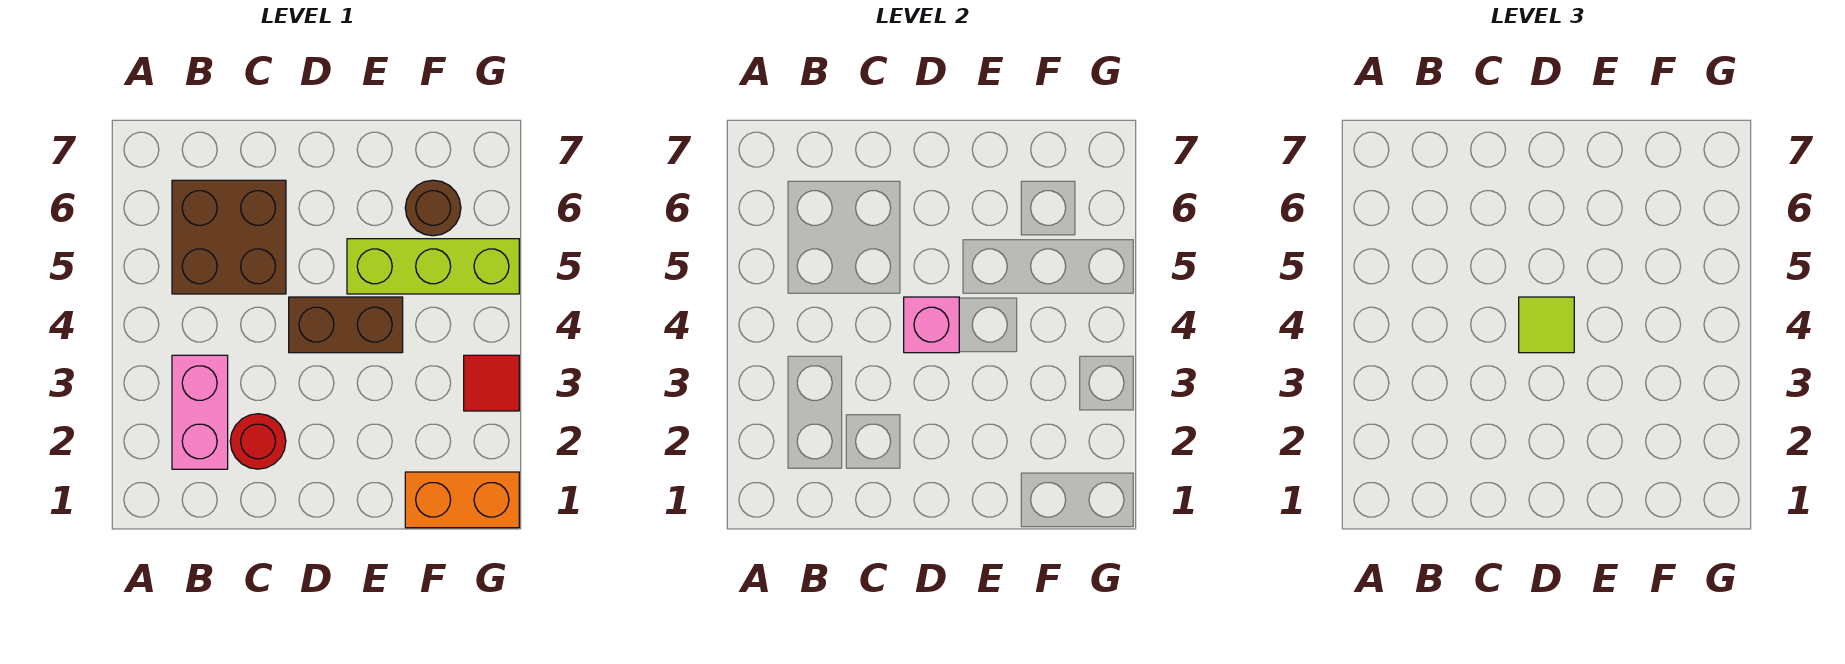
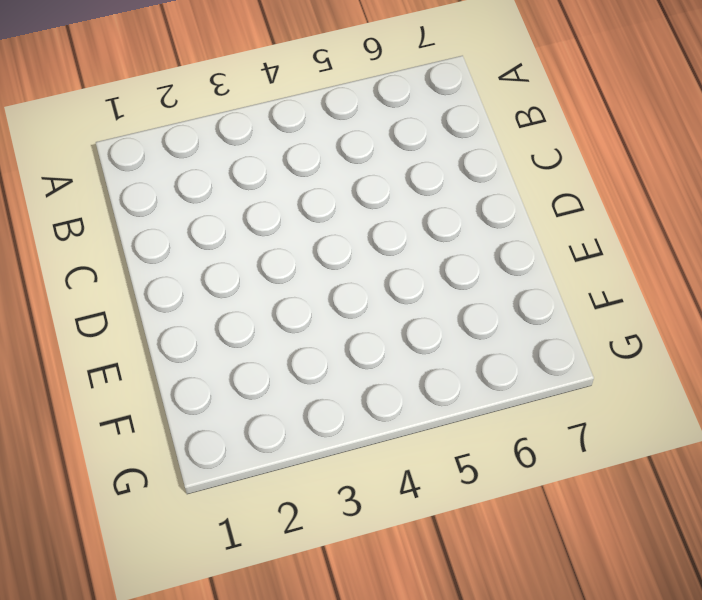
none -> pink brick B2:B3 level 1
none -> brown brick B5:C6 level 1

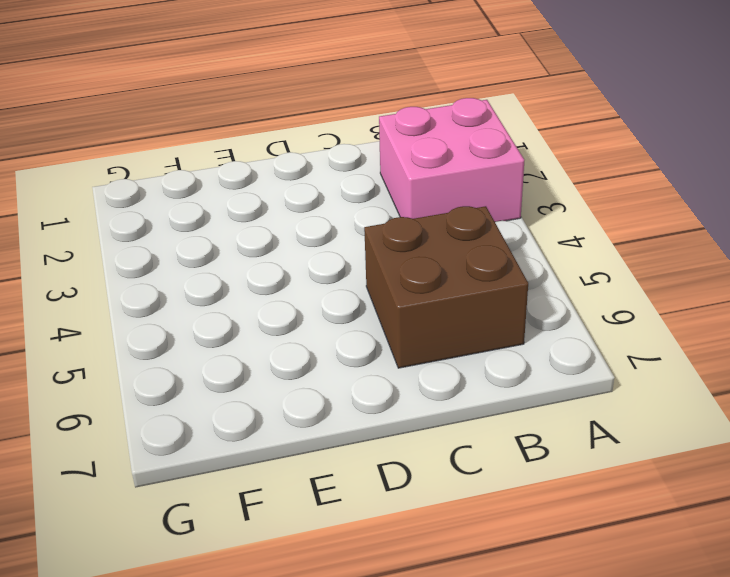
pink brick A2:B3 level 1 -> pink brick B2:B3 level 1
none -> red round brick C2 level 1
none -> brown brick D4:E4 level 1

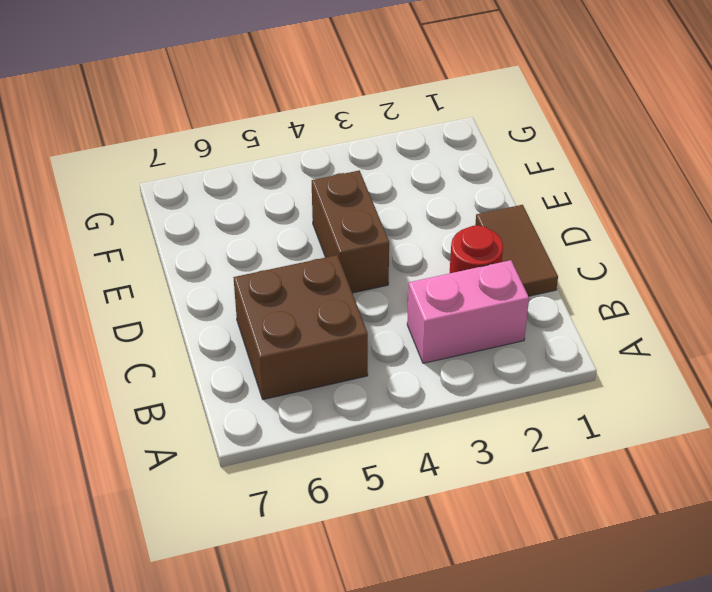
brown tile C1:D1 level 1 -> none
none -> lime brick E5:G5 level 1
none -> orange brick F1:G1 level 1

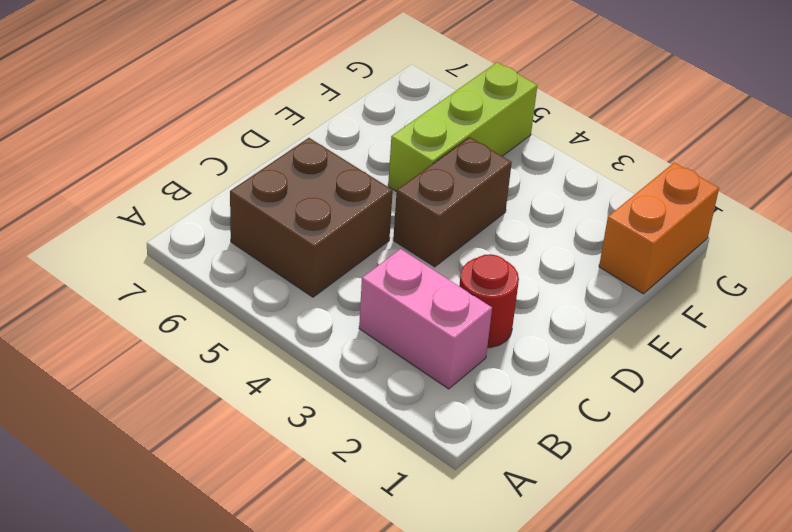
none -> brown round brick F6 level 1
none -> red tile G3 level 1

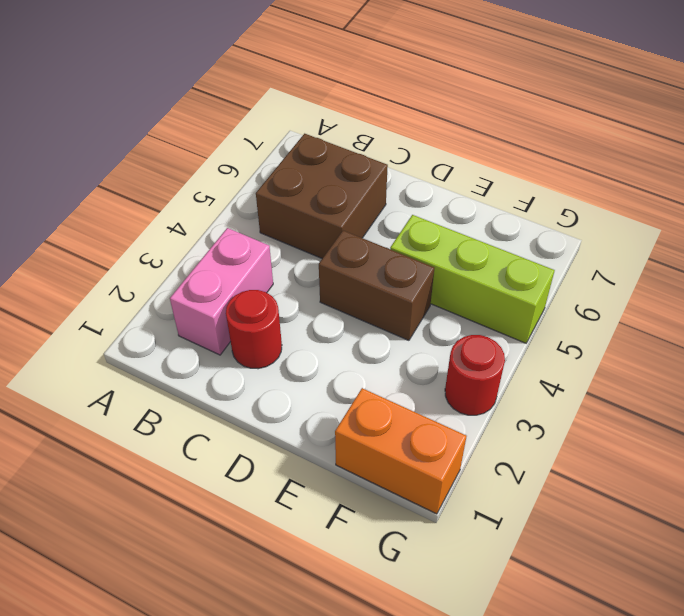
red round brick G3 level 1 -> red tile G3 level 1
none -> brown round brick F6 level 1
none -> pink brick D4 level 2

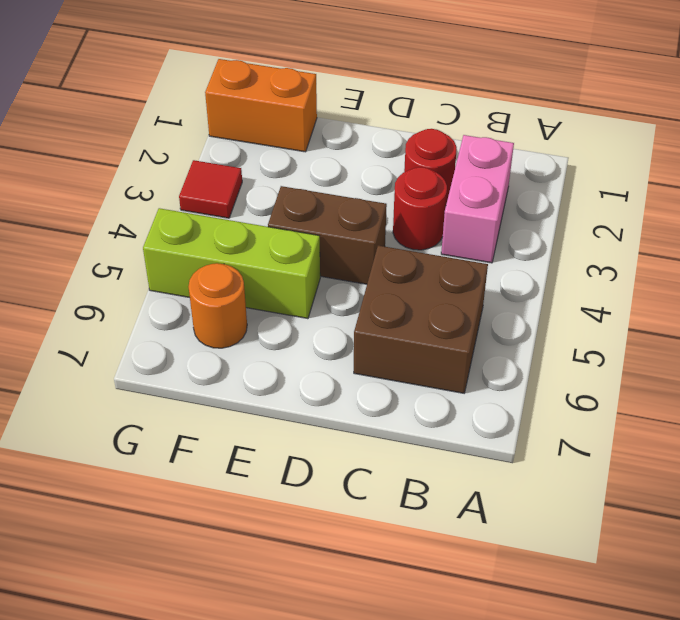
red round brick C3 level 1 -> none
orange round brick F6 level 1 -> brown round brick F6 level 1
none -> pink brick D4 level 2
none -> lime tile D4 level 3

